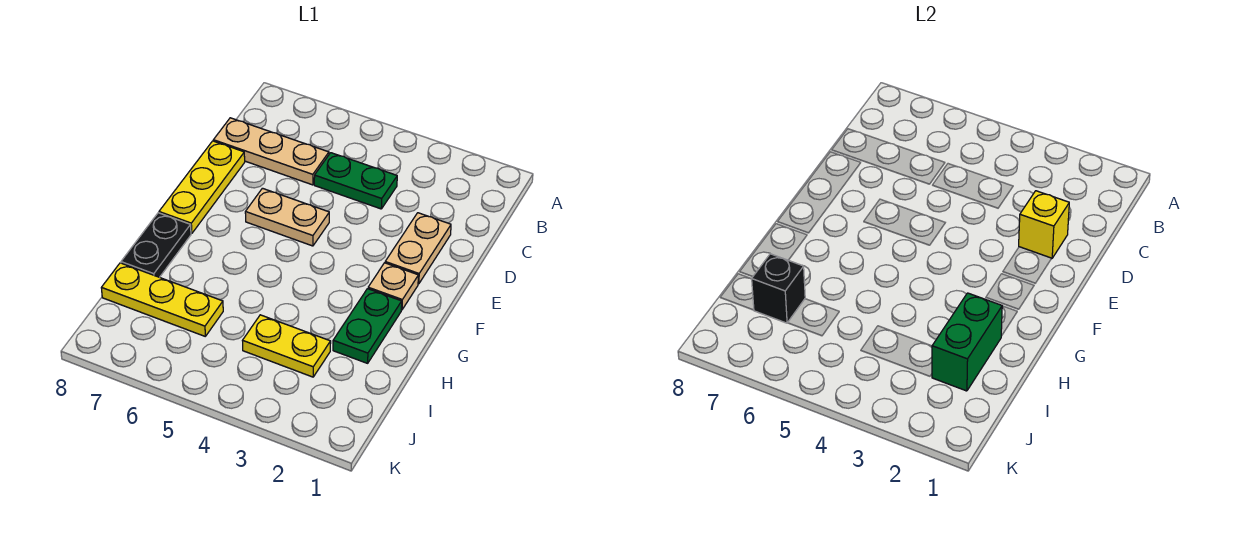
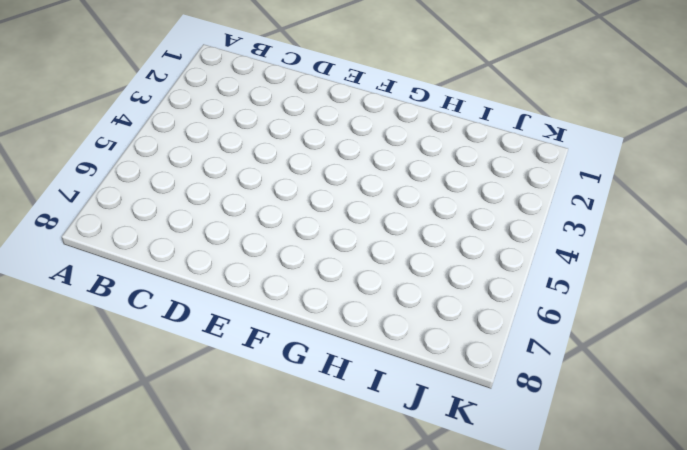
none -> green plate C4:C5 level 1
none -> tan plate C6:C8 level 1
none -> tan plate D2:E2 level 1

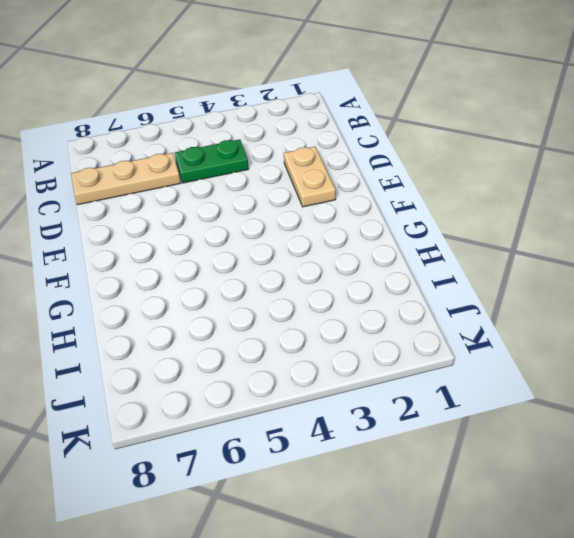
none -> yellow plate D8:F8 level 1
none -> tan plate E5:E6 level 1
none -> tan plate F2 level 1

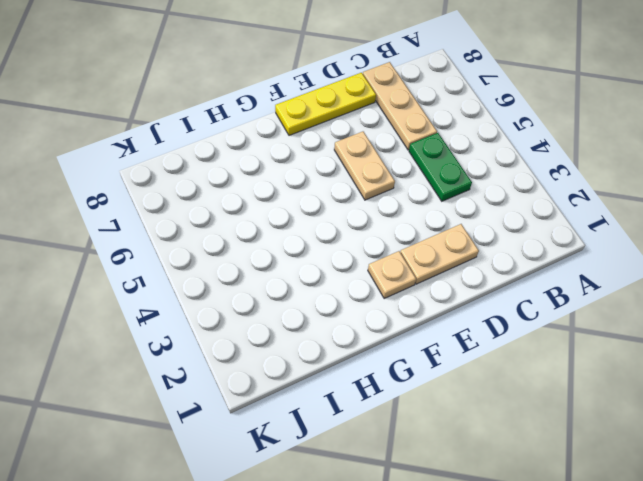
none -> green plate G2:H2 level 1
none -> black plate G8:H8 level 1
none -> yellow plate I3:I4 level 1

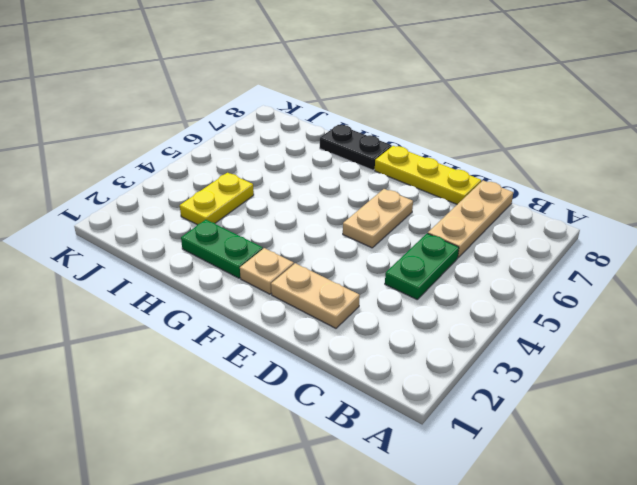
none -> yellow plate I6:I8 level 1
none -> yellow brick D2 level 2
none -> green brick H2:I2 level 2

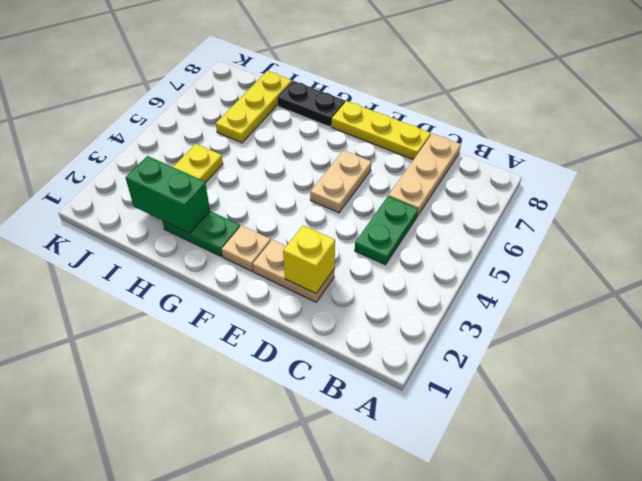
none -> black brick I7 level 2

